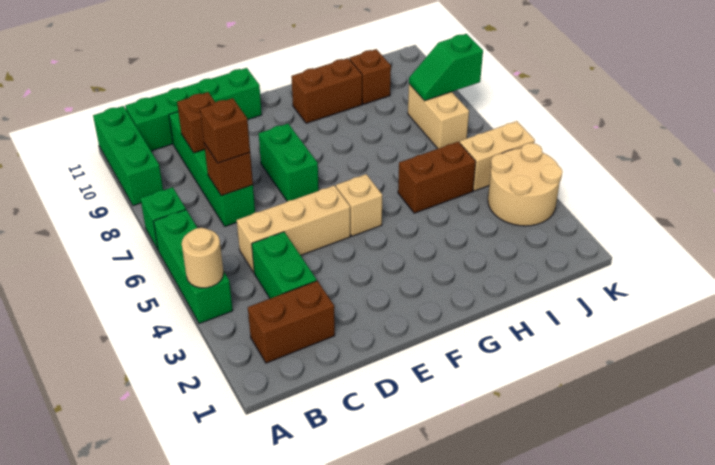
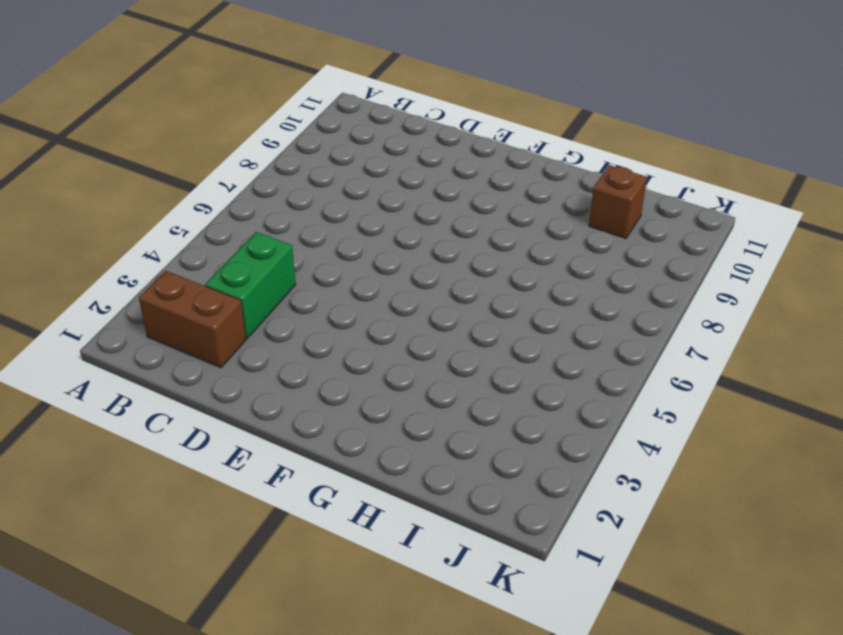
none -> green brick A4:A6 level 1
none -> green brick A7 level 1
none -> green brick A9:A11 level 1

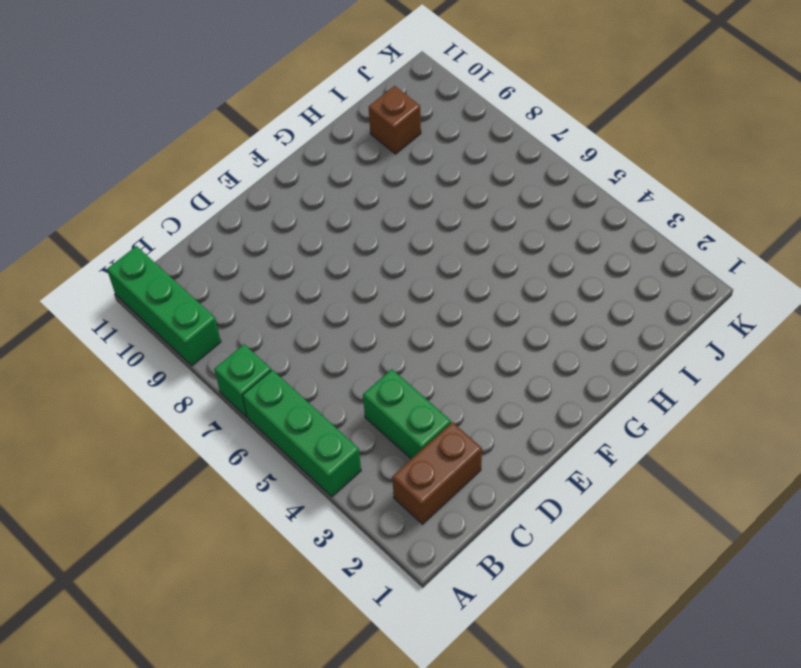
none -> green brick B11:E11 level 1
none -> tan brick C5:E5 level 1
none -> green brick C7:C10 level 1

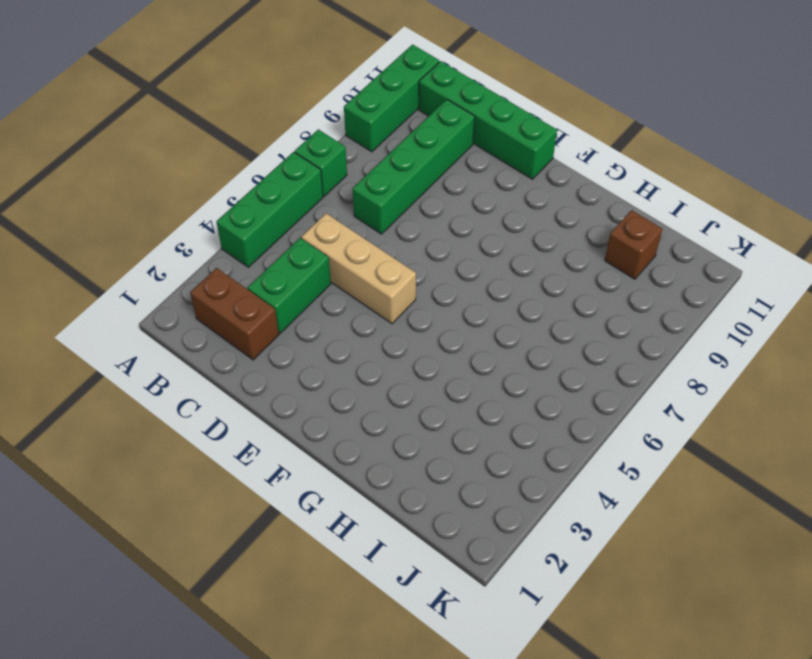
none -> green brick E7:E8 level 1
none -> tan brick F5 level 1
none -> brown brick G10:H10 level 1

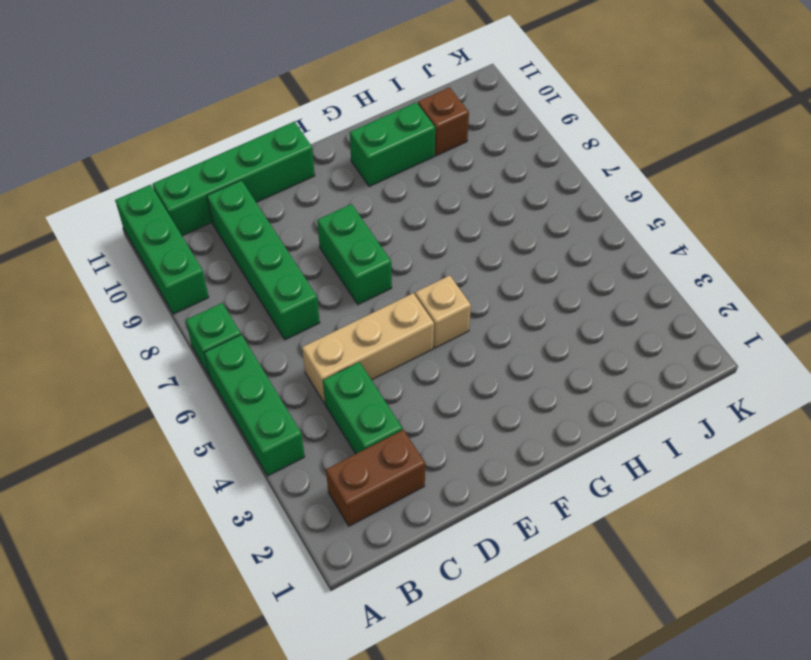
green brick G10:H10 level 1 -> brown brick G10:H10 level 1
none -> brown brick H5:I5 level 1
none -> tan round brick J3:K4 level 1
none -> tan brick J5:K5 level 1

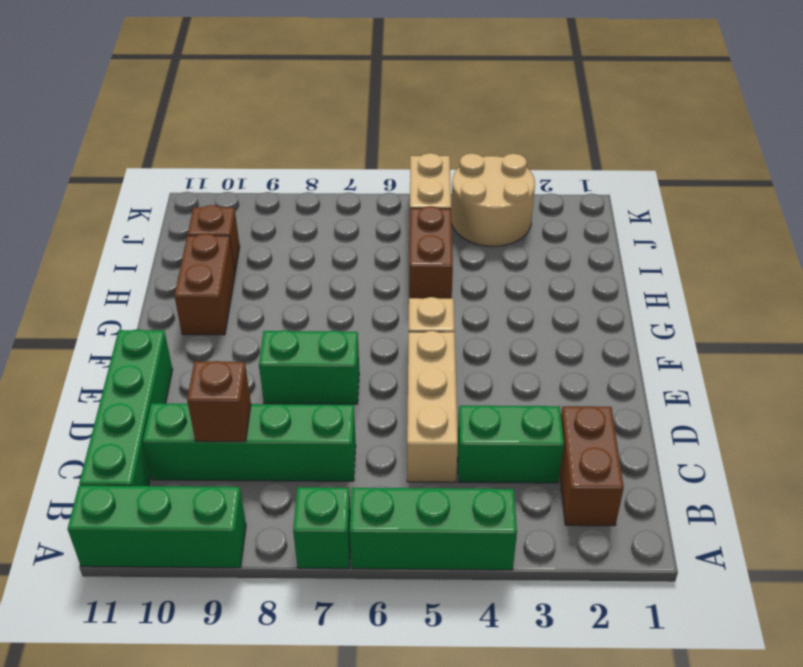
none -> tan brick J7:J8 level 1
none -> tan round brick A4 level 2
none -> brown brick C7 level 2

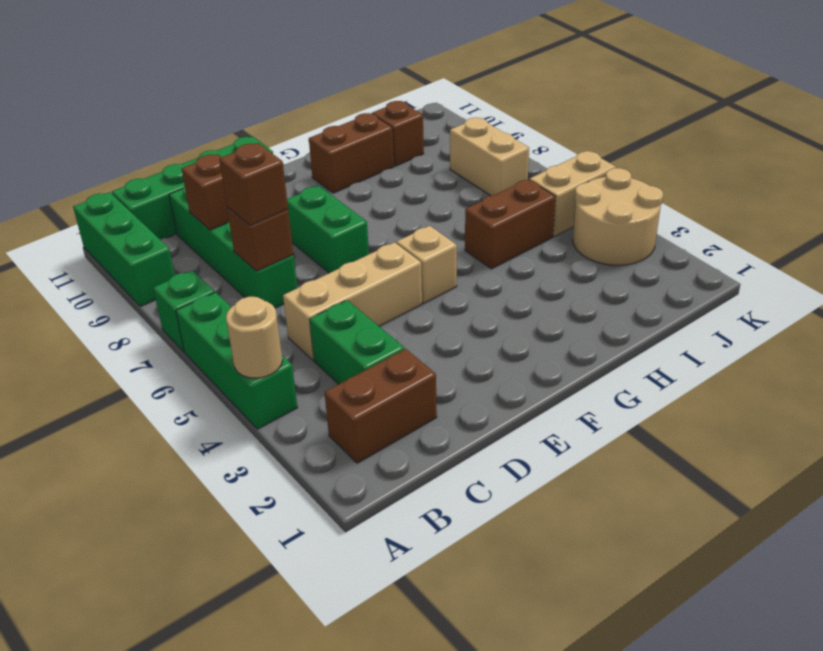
none -> green slope J8:K8 level 2 top K

